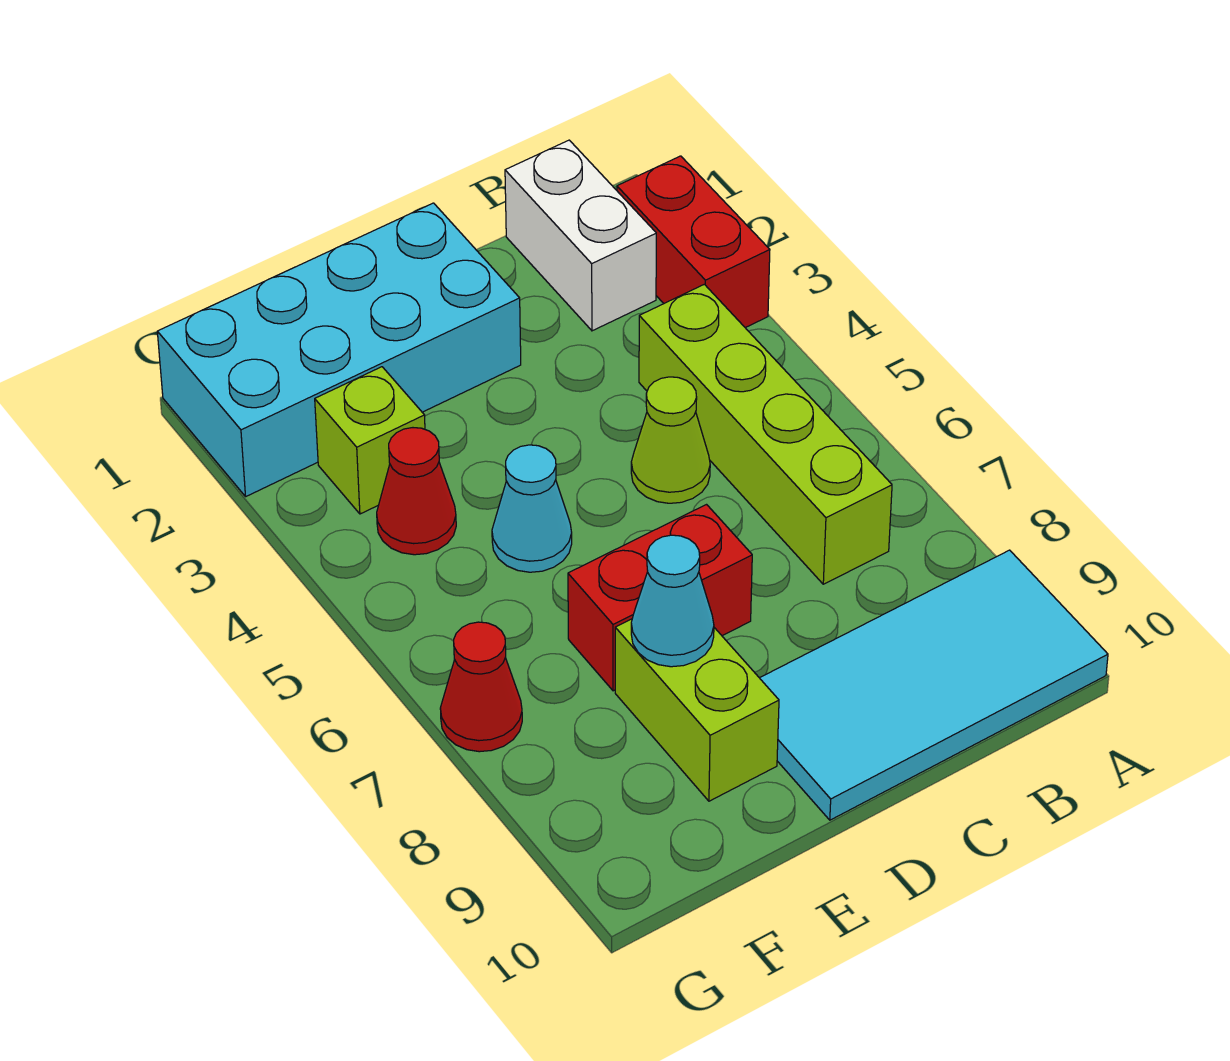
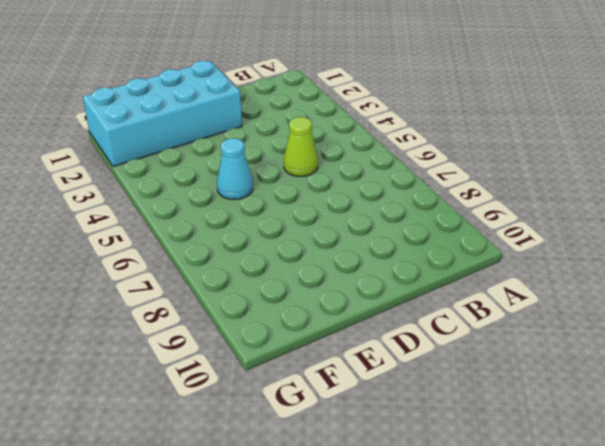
none -> red brick A2:A3 level 1
none -> cyan tile A9:D10 level 1
none -> white brick B1:B2 level 1

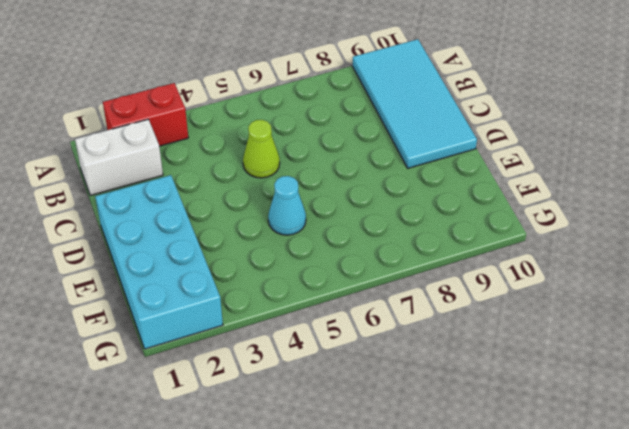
none -> lime brick B4:B7 level 1
none -> red brick D7:E7 level 1
none -> lime brick E8:E9 level 1

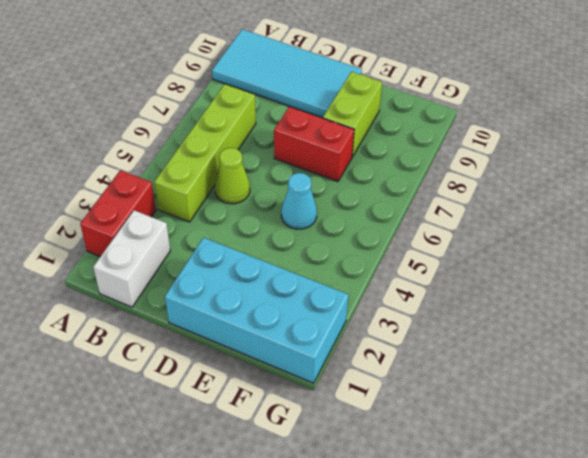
none -> lime brick F3 level 1
none -> red cone F4 level 1
none -> red cone G7 level 1

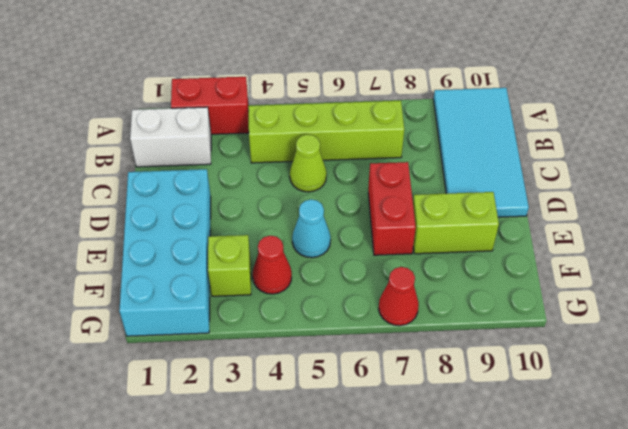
none -> cyan cone E8 level 2

